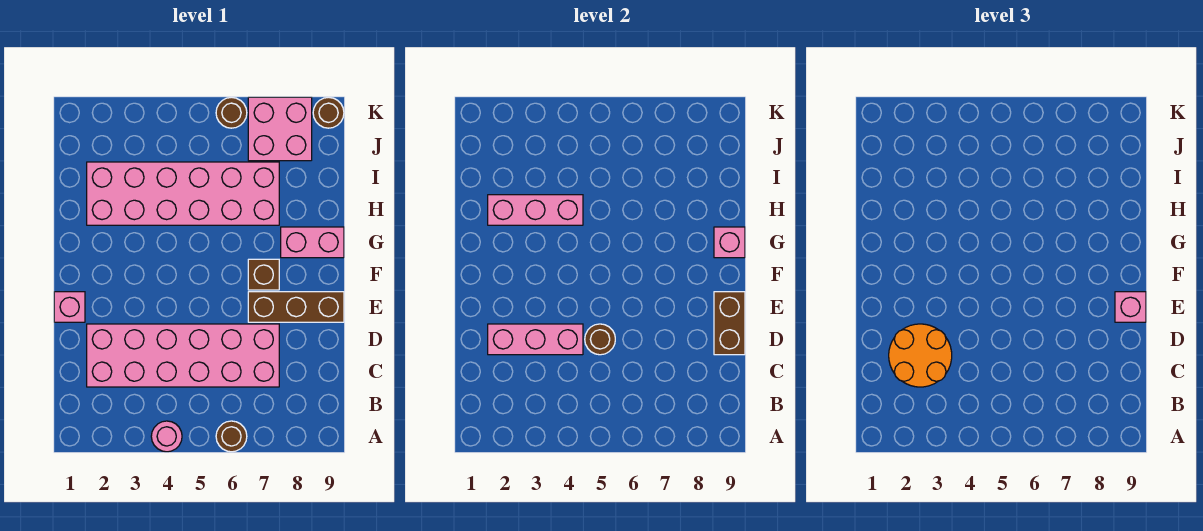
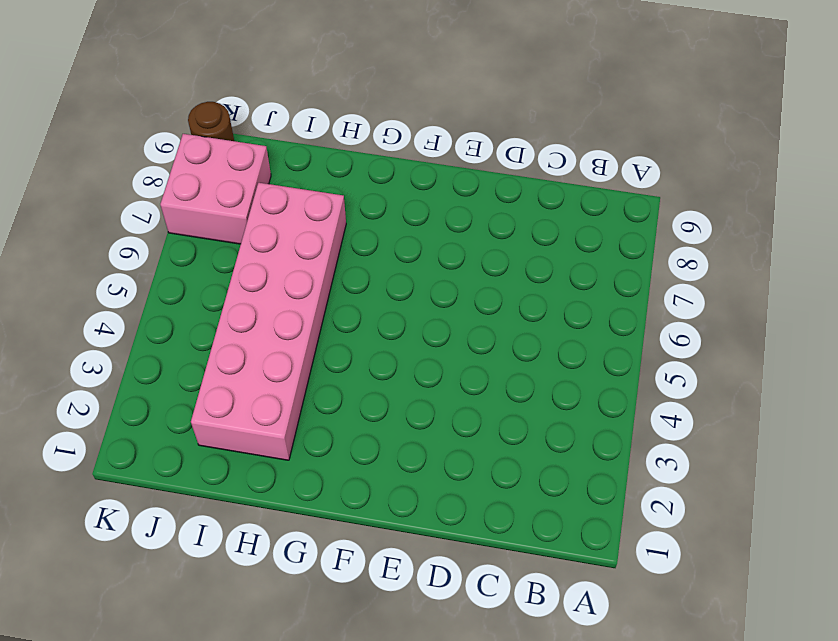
none -> pink round brick A4 level 1
none -> brown round brick A6 level 1
none -> pink brick C2:D7 level 1

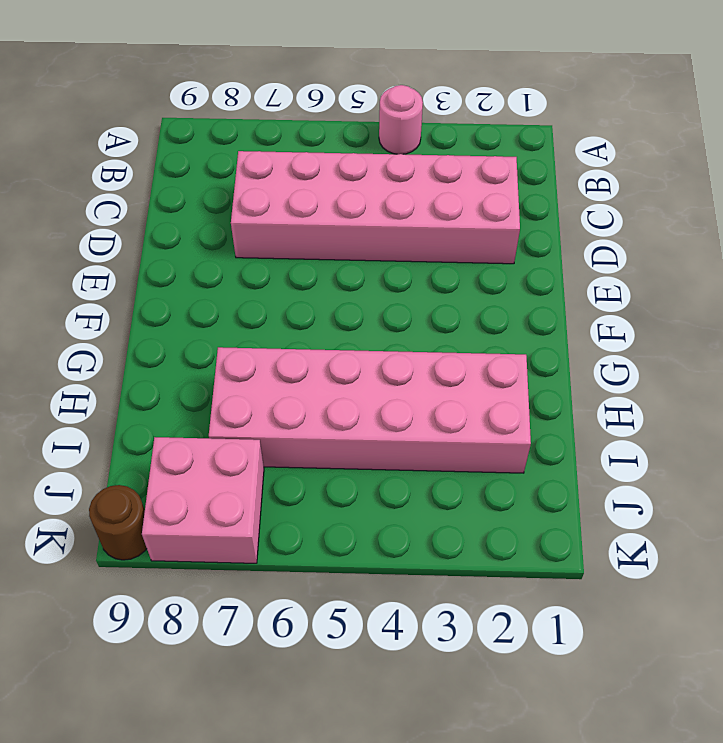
none -> brown round brick A6 level 1
none -> pink brick E1 level 1
none -> brown brick E7:E9 level 1

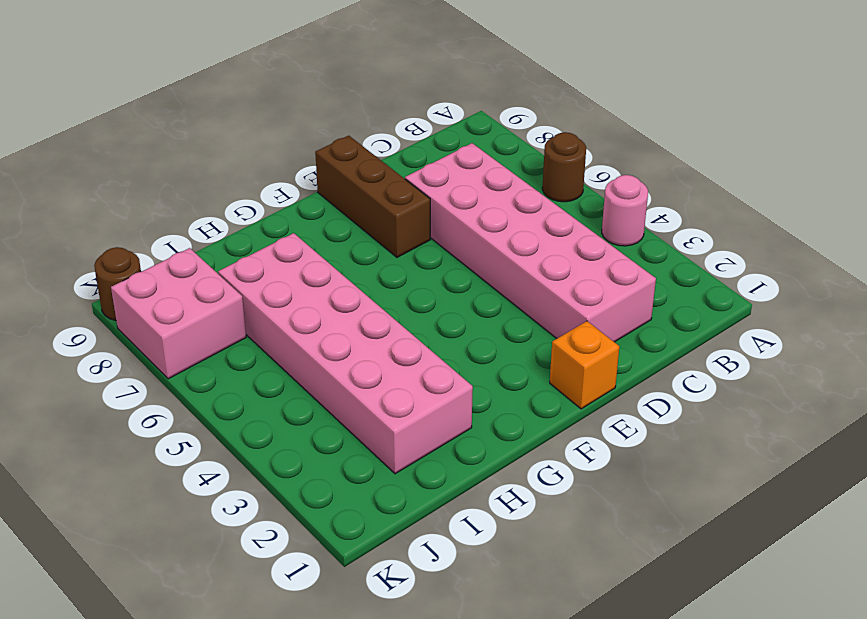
orange brick E1 level 1 -> pink brick E1 level 1
none -> brown brick F7 level 1
none -> pink brick G8:G9 level 1
none -> brown round brick K6 level 1

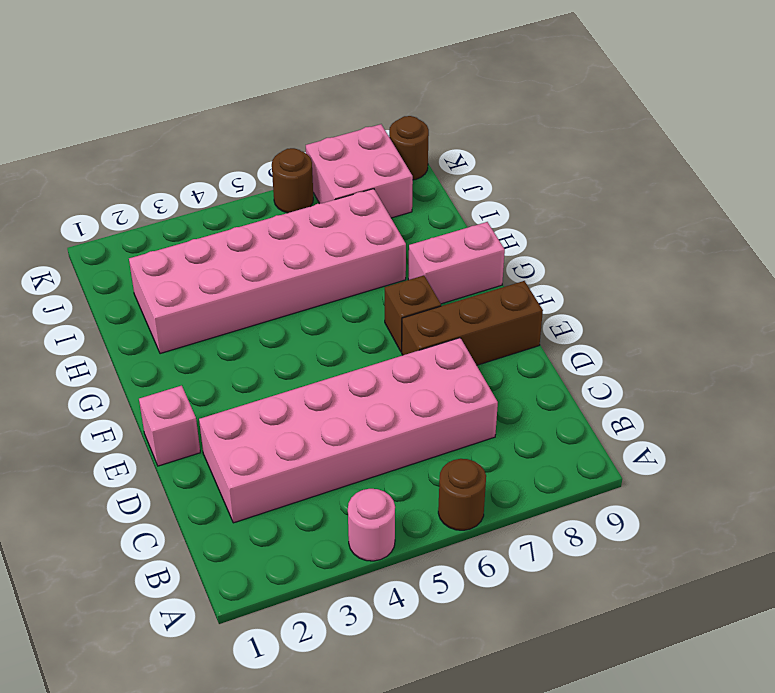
none -> pink brick D2:D4 level 2
none -> brown round brick D5 level 2
none -> brown brick D9:E9 level 2

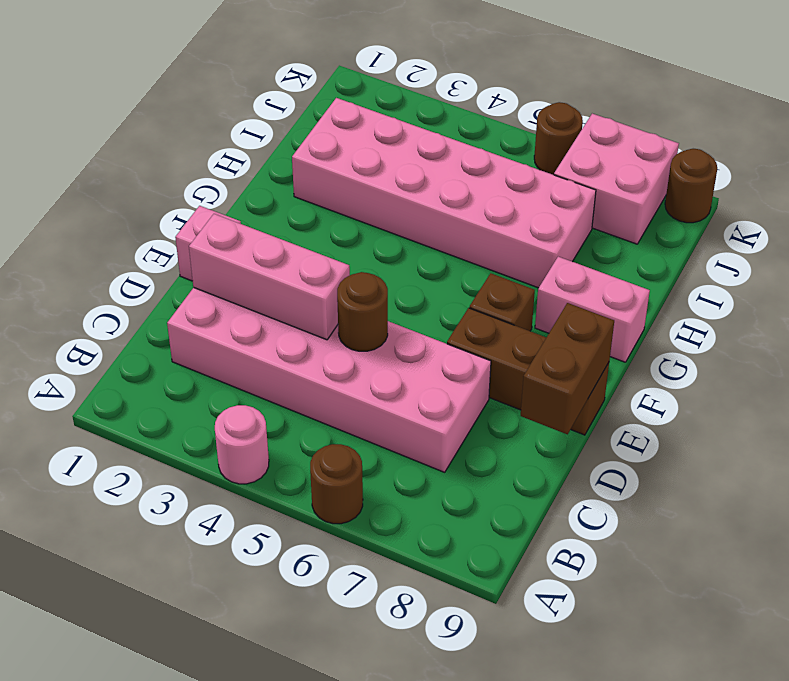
none -> pink brick G9 level 2
none -> pink brick H2:H4 level 2
none -> orange round brick C2:D3 level 3

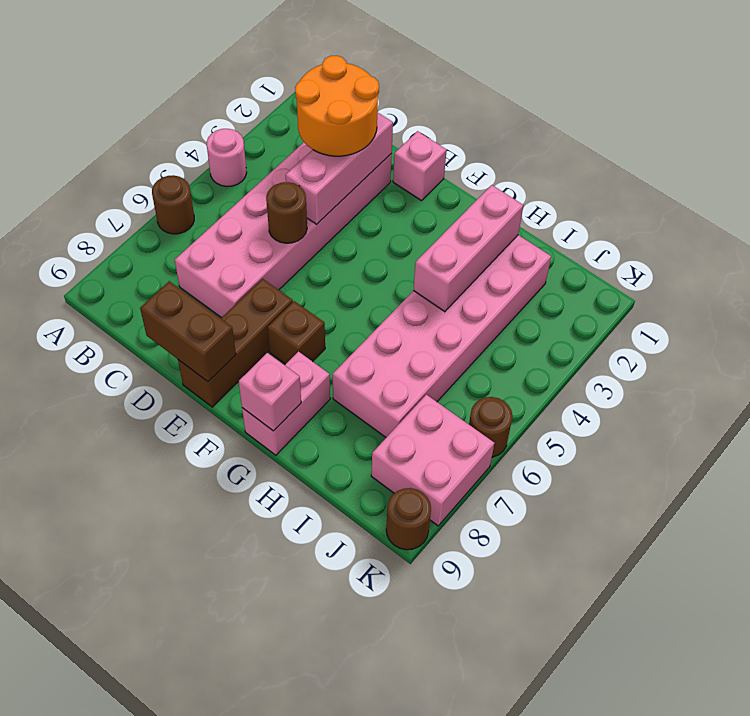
none -> pink brick E9 level 3

